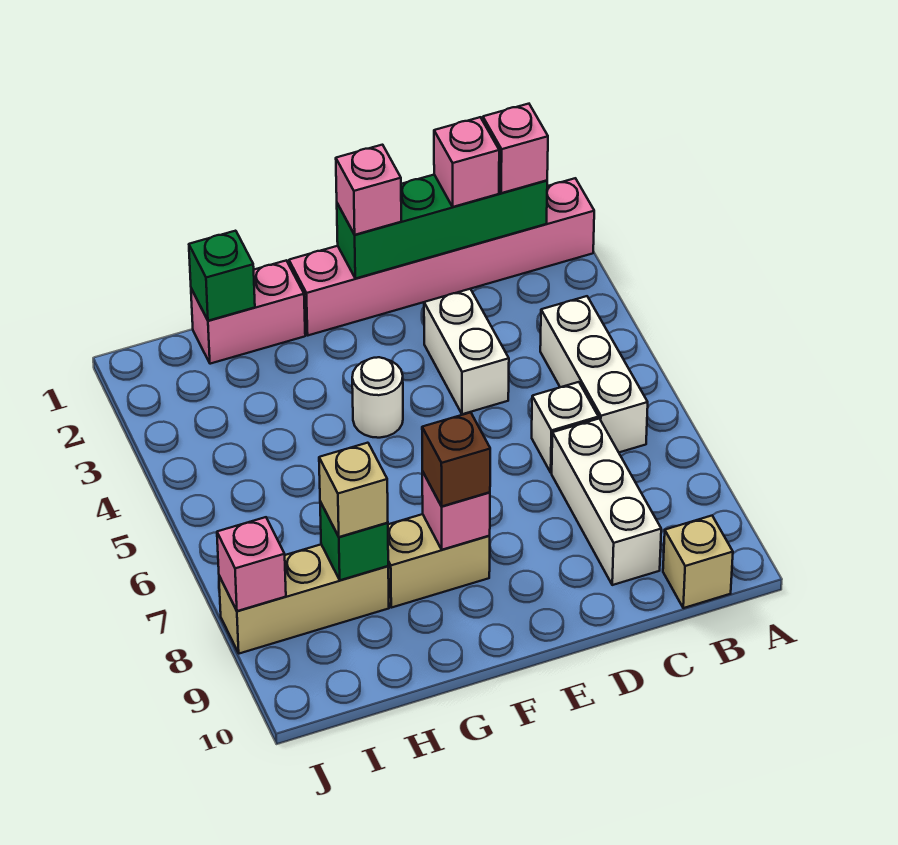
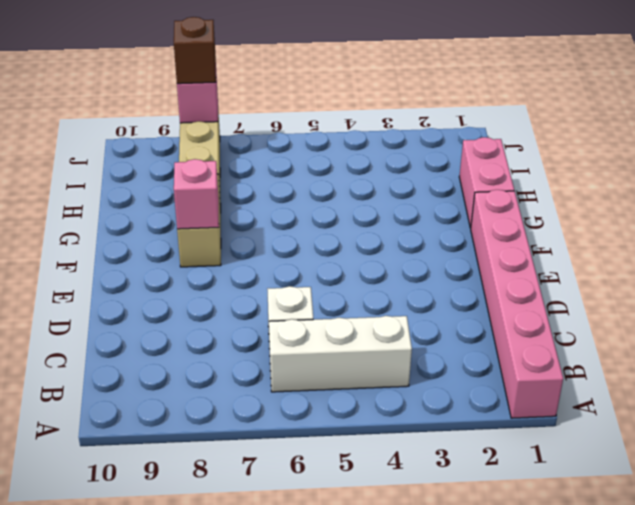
brown brick J8 level 3 -> brown brick F8 level 3
none -> tan brick B10 level 1
none -> white brick C7:C9 level 1
none -> white brick D3:D4 level 1

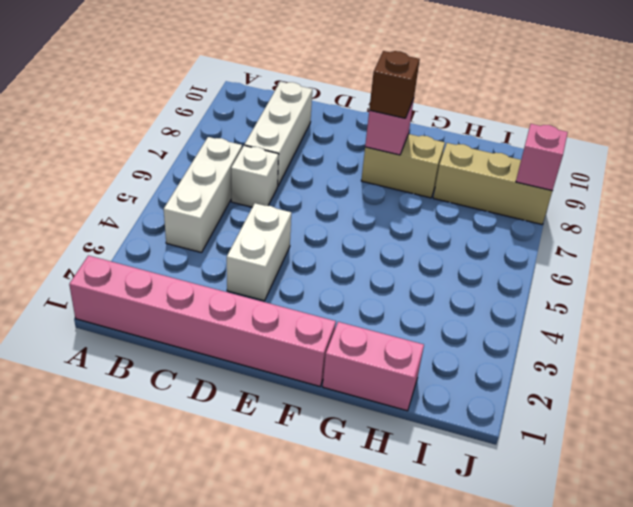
none -> tan brick B10 level 1
none -> white round brick F4 level 1
none -> green brick B1:E1 level 2

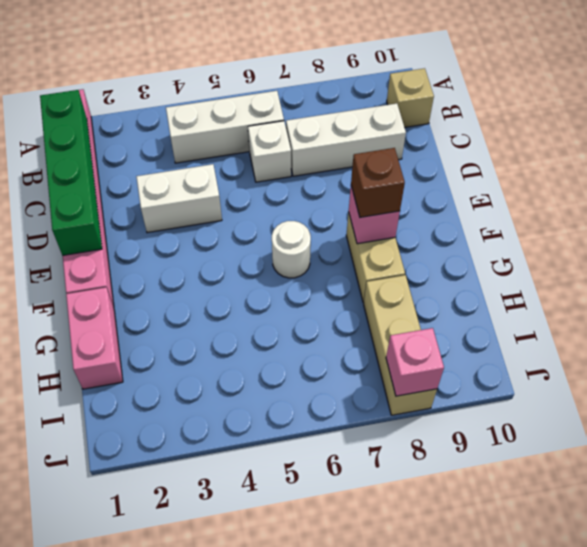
white round brick F6 level 1 -> white round brick F4 level 1
none -> green brick H1 level 2
none -> green brick H8 level 2
none -> pink brick B1 level 3

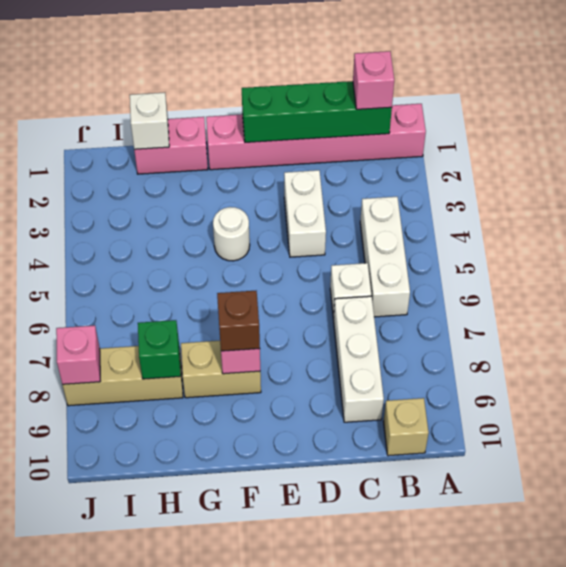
white brick H1 level 2 -> green brick H1 level 2
none -> pink brick C1 level 3
none -> pink brick E1 level 3
none -> tan brick H8 level 3

